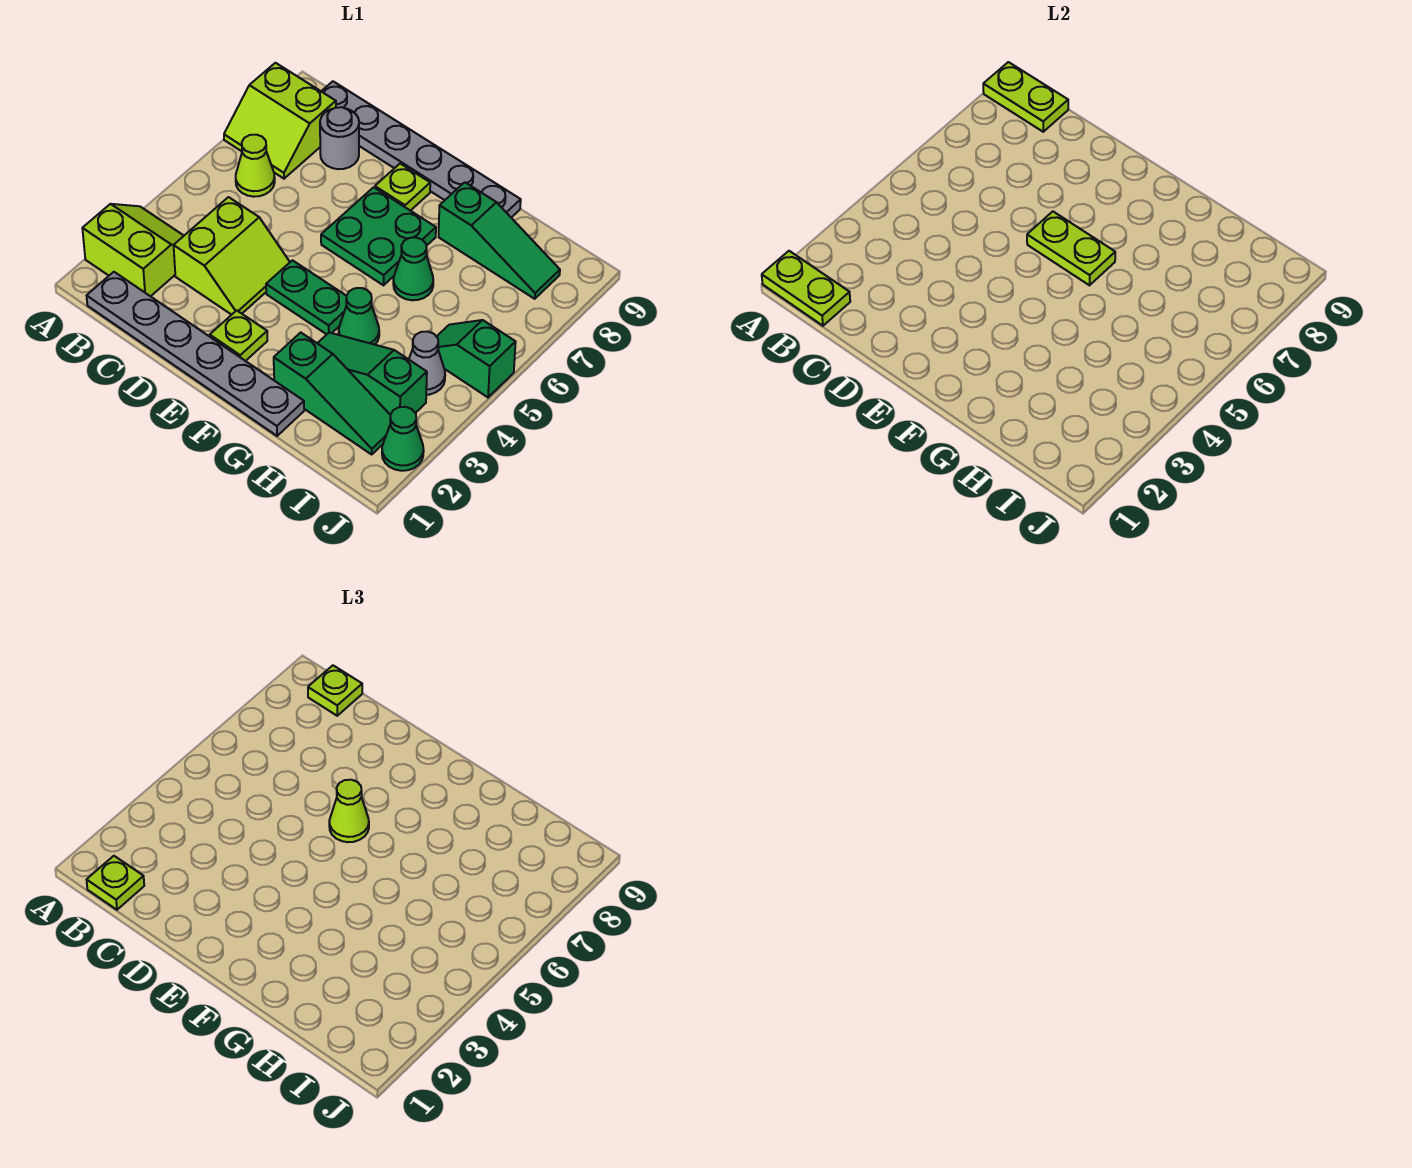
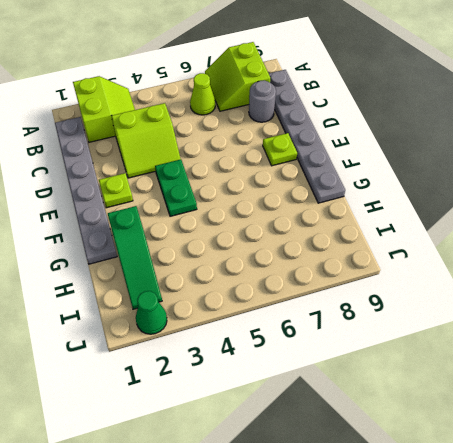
none -> green plate E6:F7 level 1
none -> green slope G3:I3 level 1 top I
none -> green cone G4 level 1

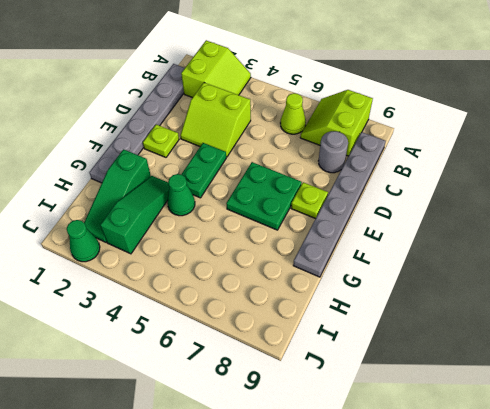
none -> green cone G6 level 1
none -> green slope G8:I8 level 1 top G
none -> grey cone I4 level 1

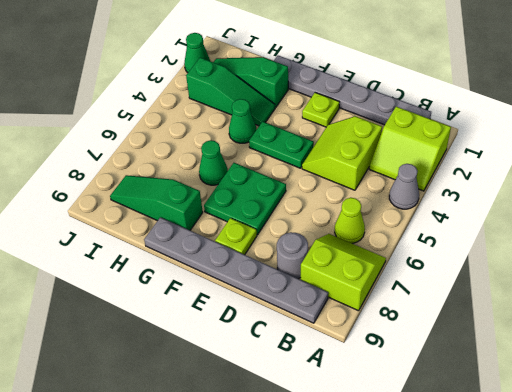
grey cone A4 level 1 -> grey cone I4 level 1
none -> green slope I5:J5 level 1 top J
none -> lime plate A1:B1 level 2
none -> lime plate A9:B9 level 2

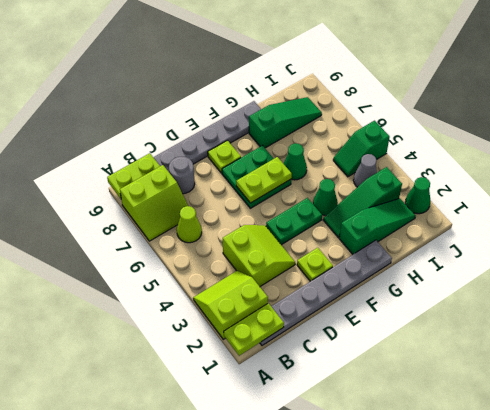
none -> lime plate B1 level 3
none -> lime plate B9 level 3
none -> lime cone E6 level 3

